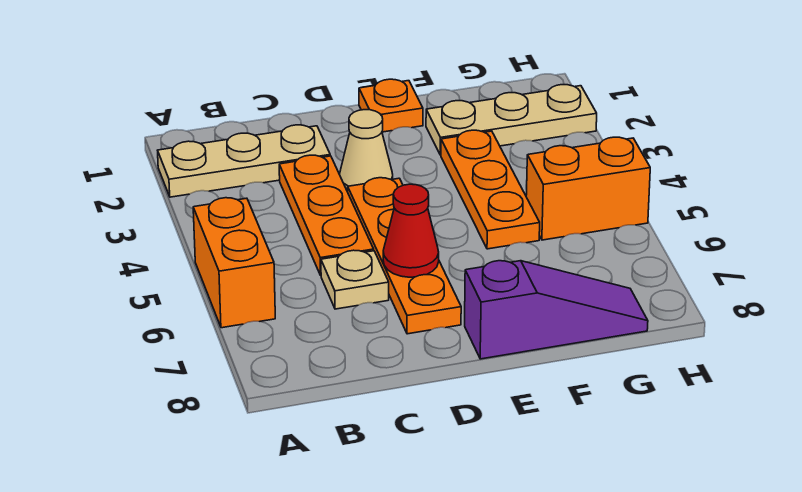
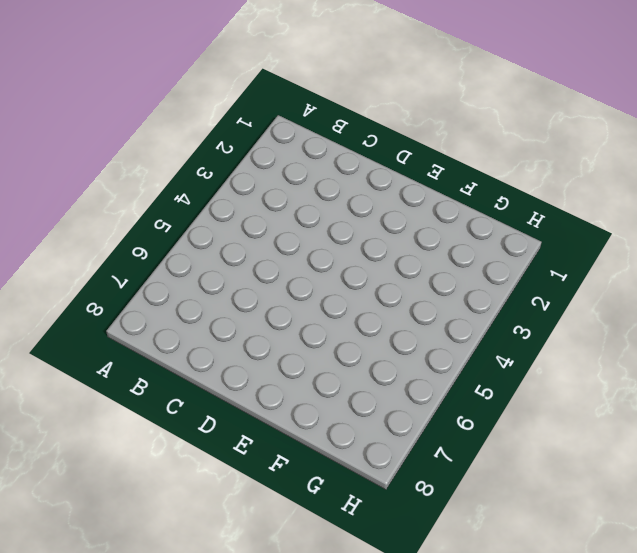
none -> tan plate A2:C2 level 1
none -> orange brick A5:A6 level 1
none -> orange plate C3:C5 level 1

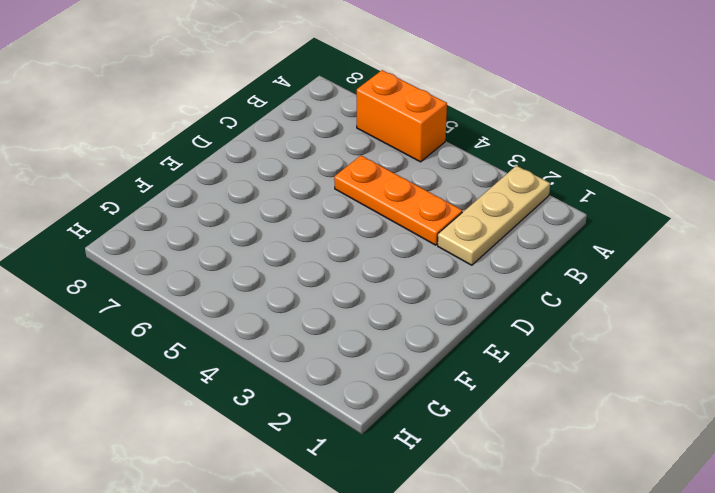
none -> tan plate C6 level 1
none -> tan cone D3 level 1
none -> orange plate D4:D7 level 1

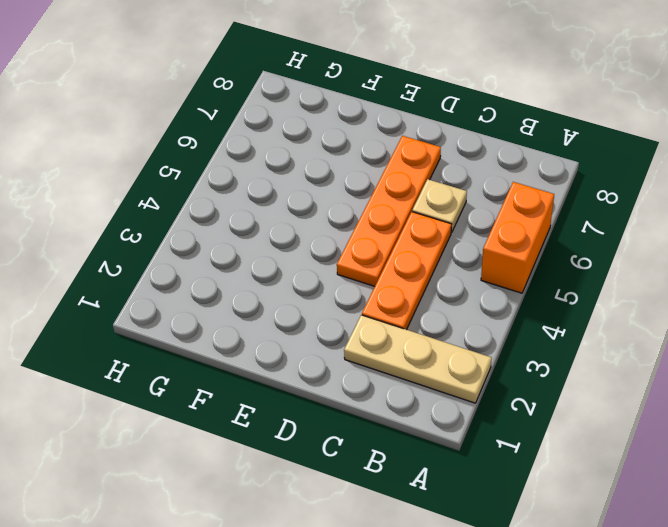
none -> tan cone D3 level 1
none -> orange plate E1 level 1
none -> purple slope E8:G8 level 1 top E

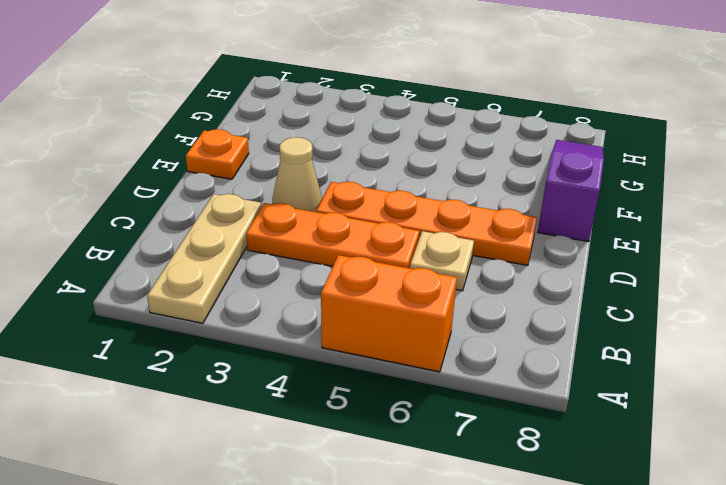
none -> tan plate F2:H2 level 1
none -> orange plate F3:F5 level 1
none -> orange brick G5:H5 level 1

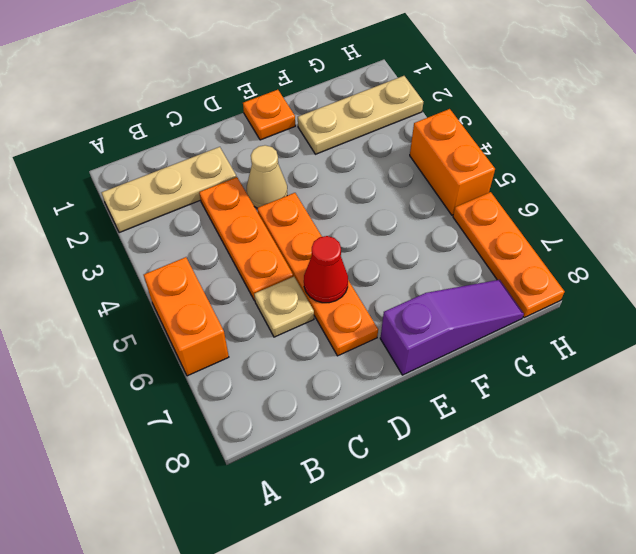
orange brick H4:H5 level 1 -> orange brick G5:H5 level 1
orange plate H6:H8 level 1 -> orange plate F3:F5 level 1

